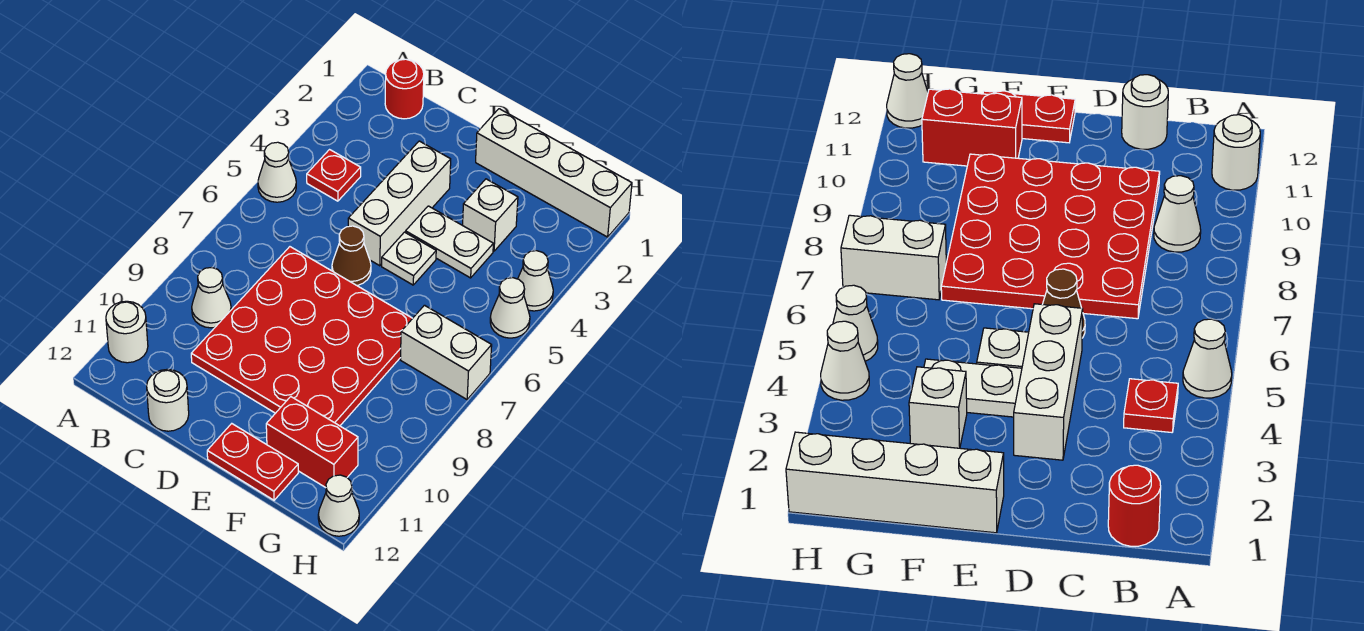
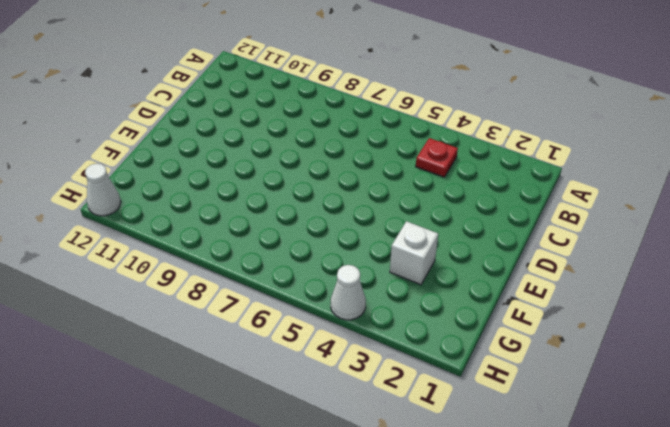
none -> white cone A5 level 1
none -> white round brick A11 level 1
none -> red round brick B1 level 1

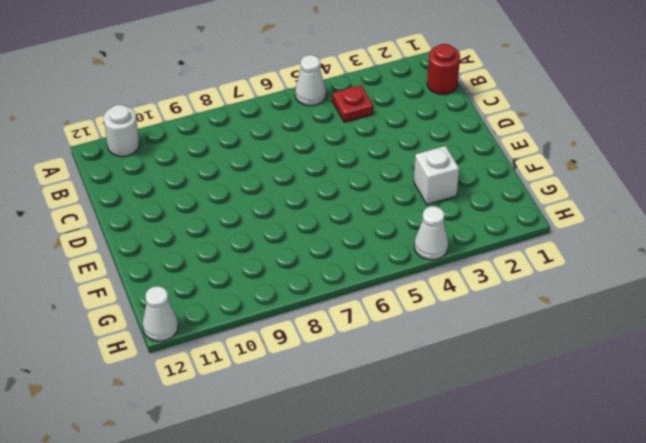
none -> white cone B9 level 1
none -> red plate C7:F10 level 1
none -> white round brick C12 level 1

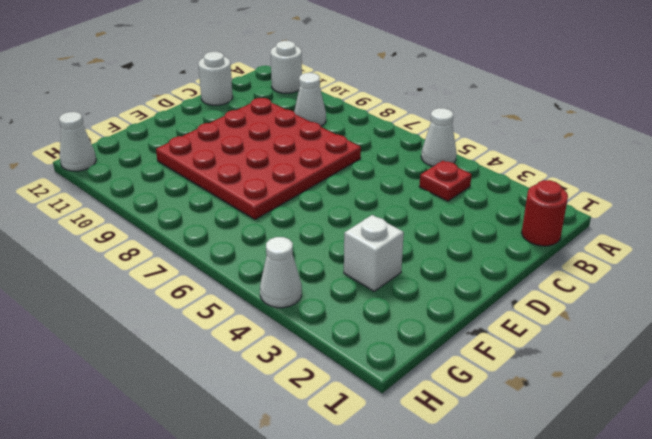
none -> white brick D3:D5 level 1
none -> brown cone D6 level 1
none -> white brick E1:H1 level 1

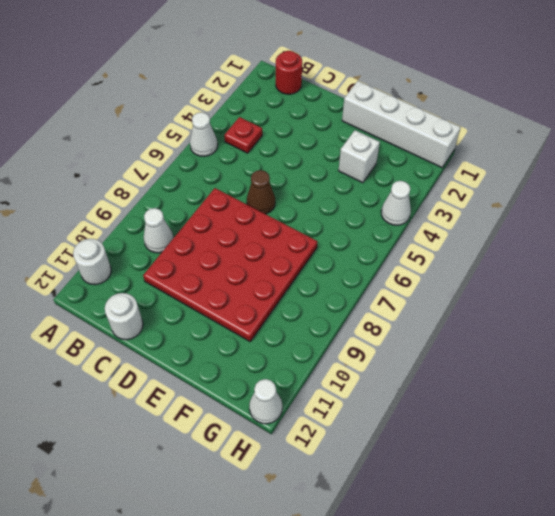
none -> white brick D3:D5 level 1
none -> white plate E4:F4 level 1
none -> white plate E5 level 1

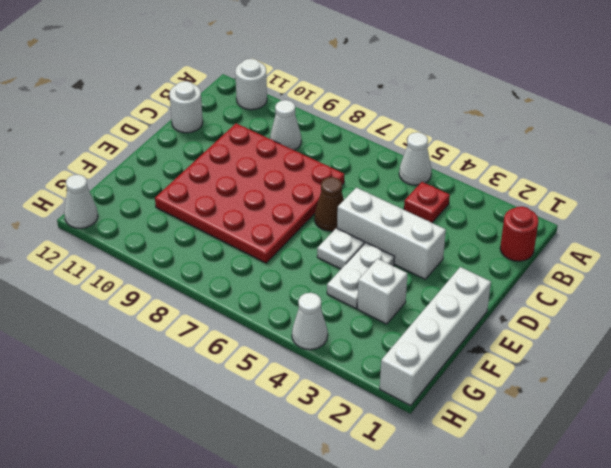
none -> red plate E12:F12 level 1
none -> red brick F11:G11 level 1
none -> white brick G7:H7 level 1

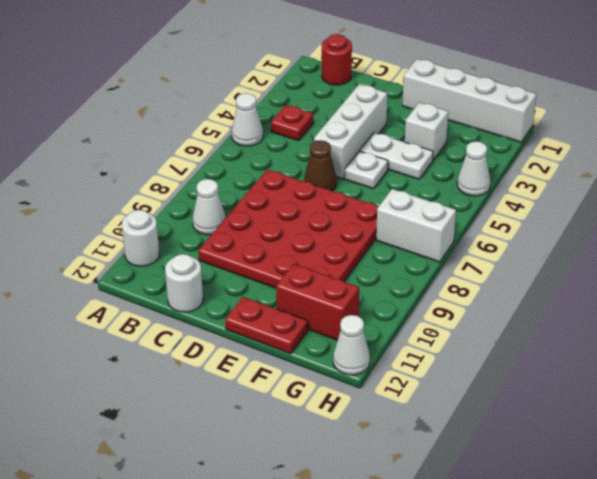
none -> white cone H5 level 1

